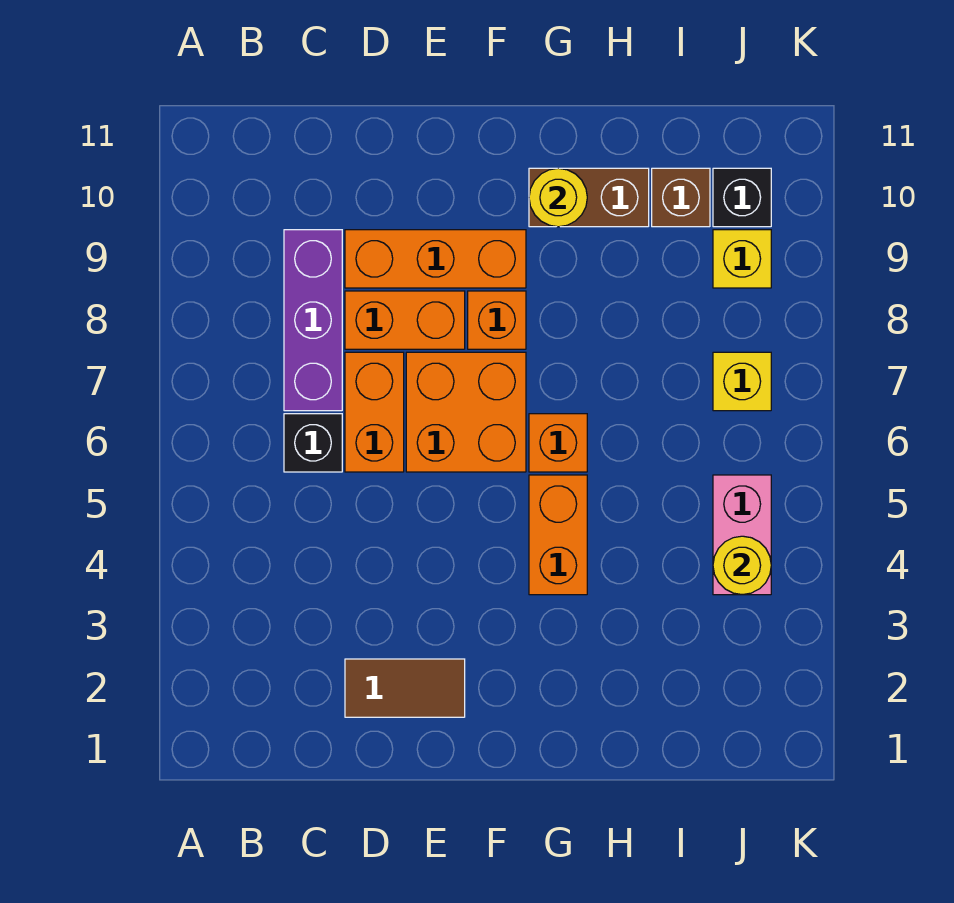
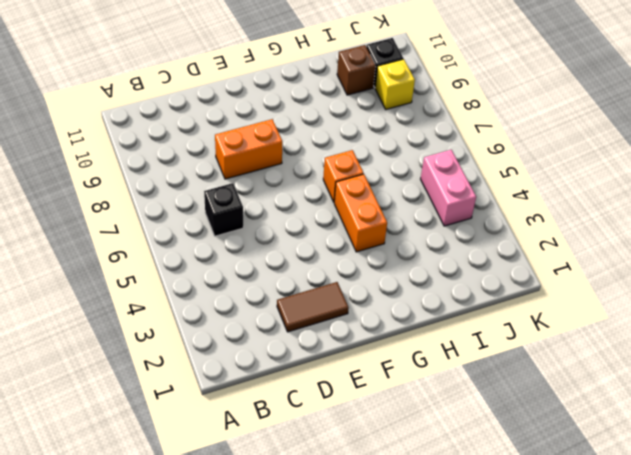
none -> purple brick C7:C9 level 1
none -> orange brick D6:D7 level 1
none -> orange brick D9:F9 level 1

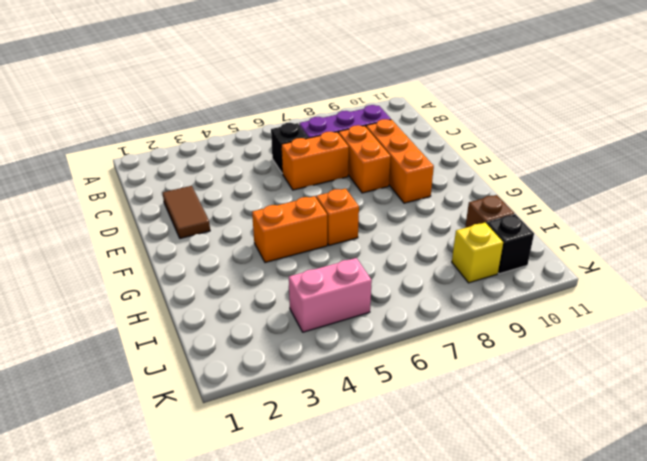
none -> orange brick E6:F7 level 1
none -> orange brick F8 level 1
none -> brown brick G10:H10 level 1

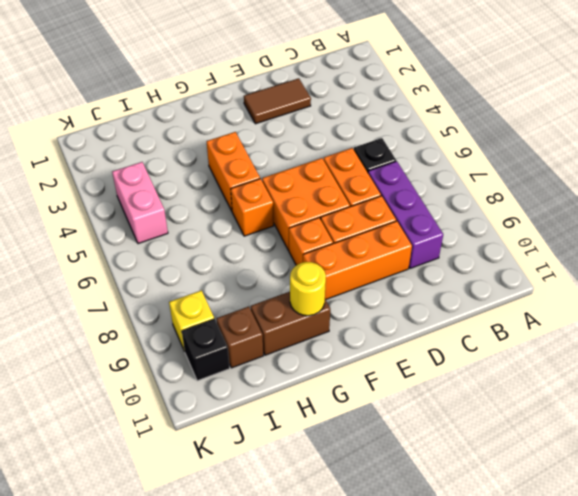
none -> yellow brick J7 level 1
none -> yellow round brick J4 level 2

